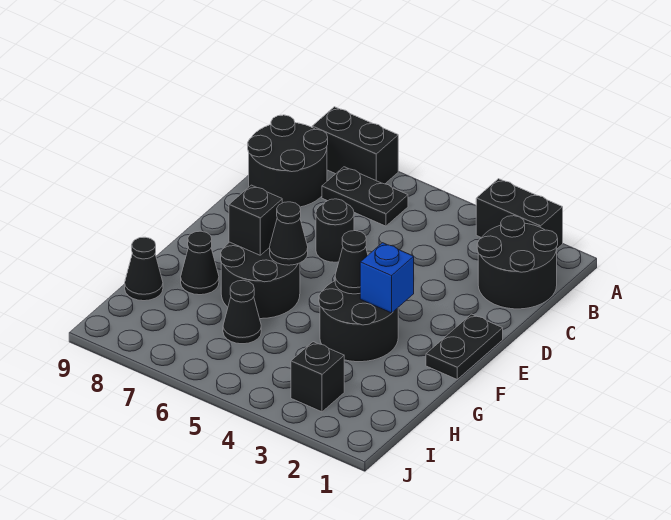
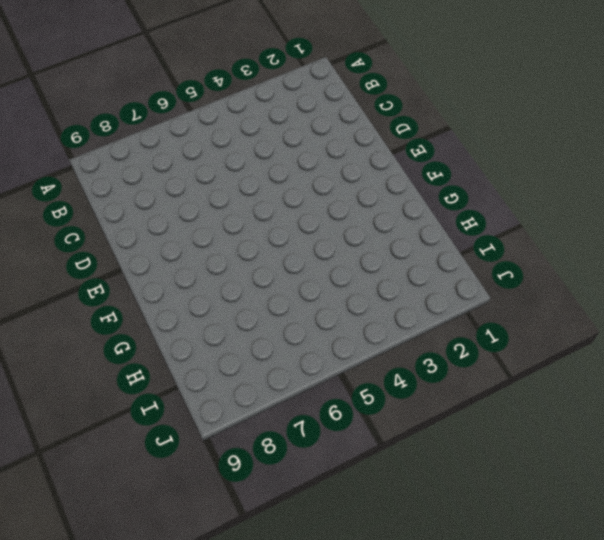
none -> black brick A2:A3 level 1
none -> black brick A7:A8 level 1
none -> black round brick B1:C2 level 1

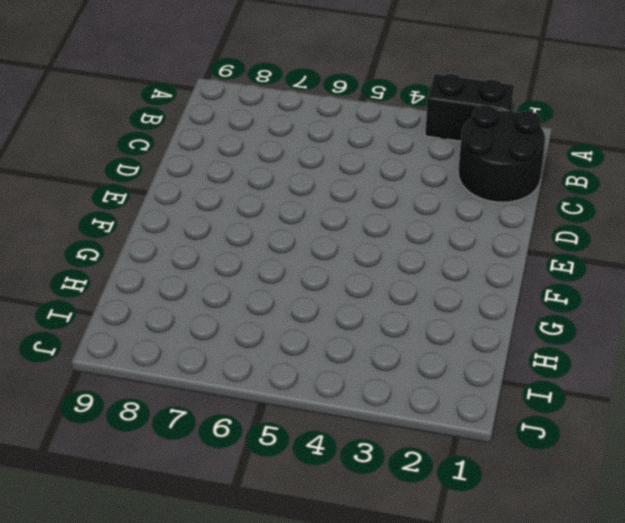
none -> black brick A7:A8 level 1
none -> black plate B6:B7 level 1
none -> black round brick B8:C9 level 1

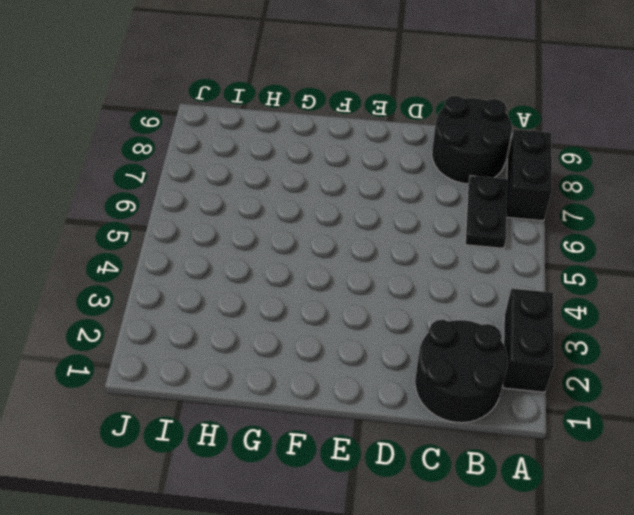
none -> black round brick D6 level 1
none -> black plate E1:F1 level 1
none -> black round brick F3:G4 level 1

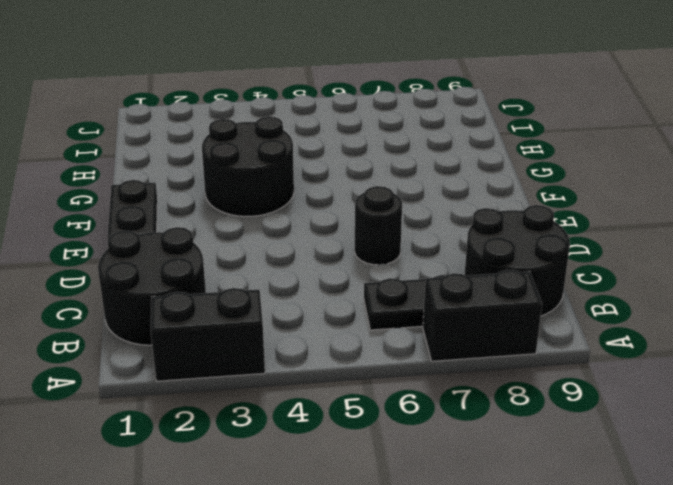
none -> black round brick F6:G7 level 1
none -> black cone G8 level 1
none -> black cone H6 level 1

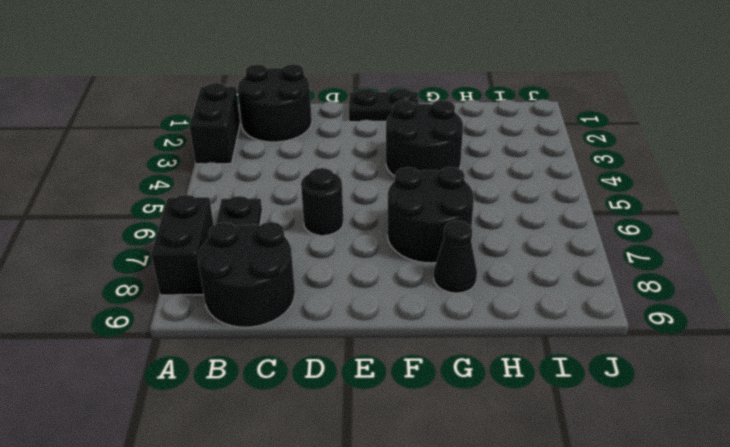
none -> black cone H6 level 1
none -> black cone H9 level 1
none -> black brick I3 level 1

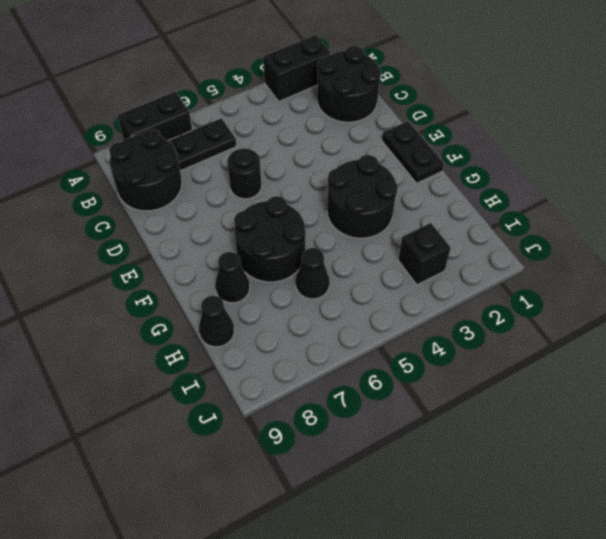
none -> blue brick F3 level 2
none -> black cone F4 level 2
none -> black cone F6 level 2

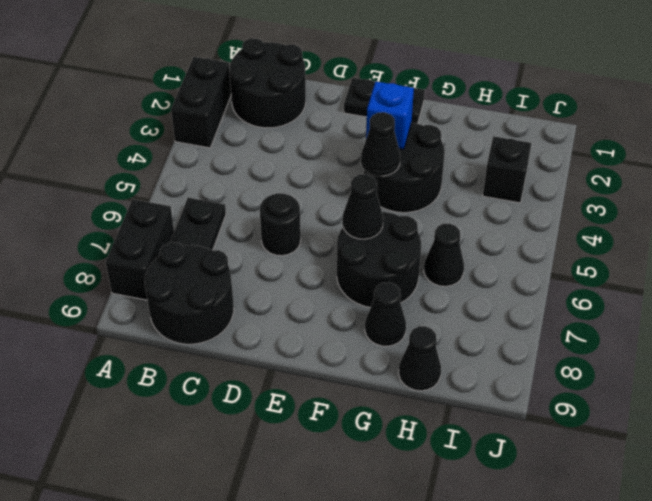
none -> black brick F7 level 2

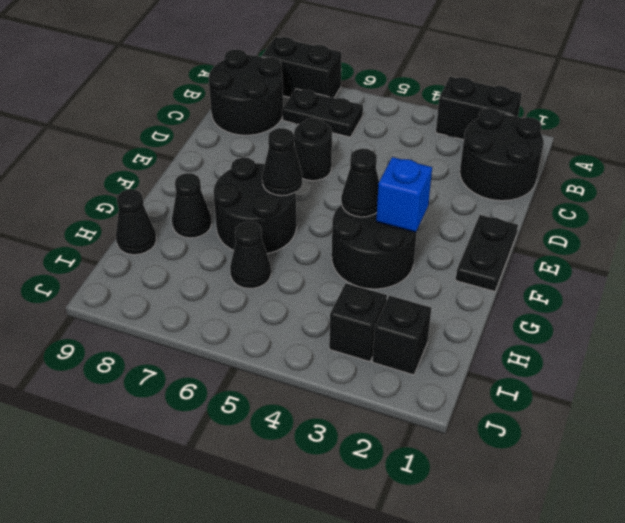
black brick I2 level 1 -> black brick F7 level 2

